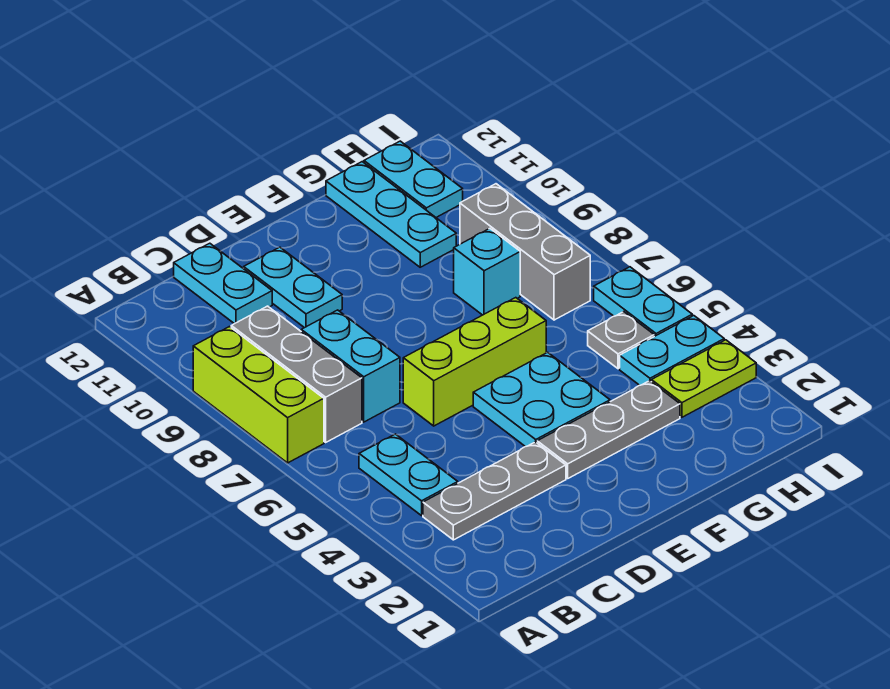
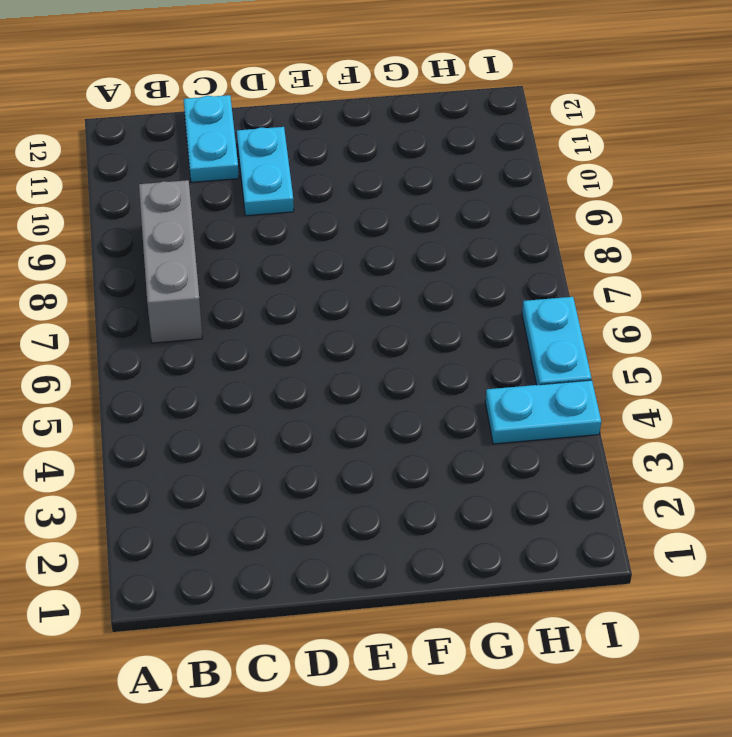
none -> lime brick A7:A9 level 1
none -> grey plate B3:D3 level 1
none -> cyan plate B4:B5 level 1

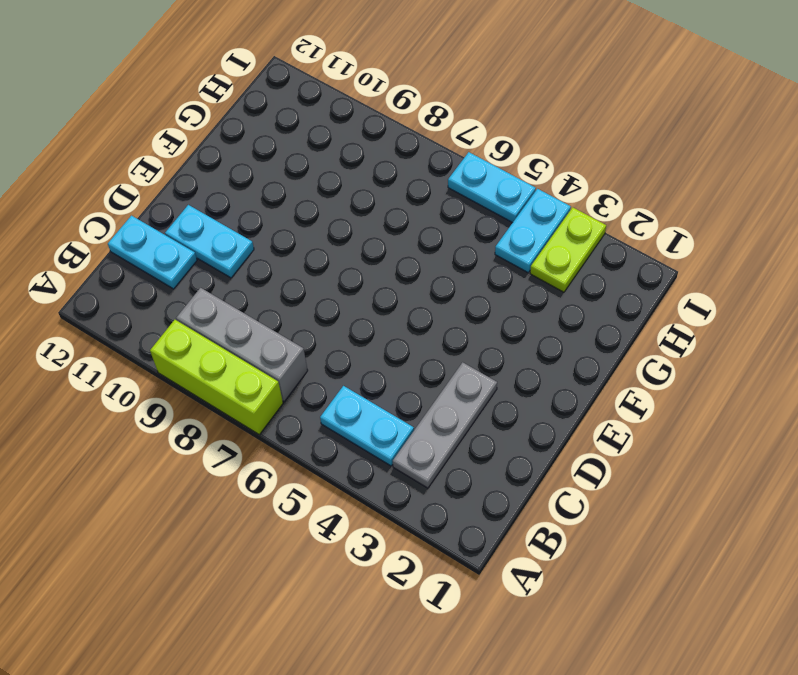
none -> cyan brick C7:C8 level 1
none -> lime brick D6:F6 level 1
none -> grey plate E3:G3 level 1

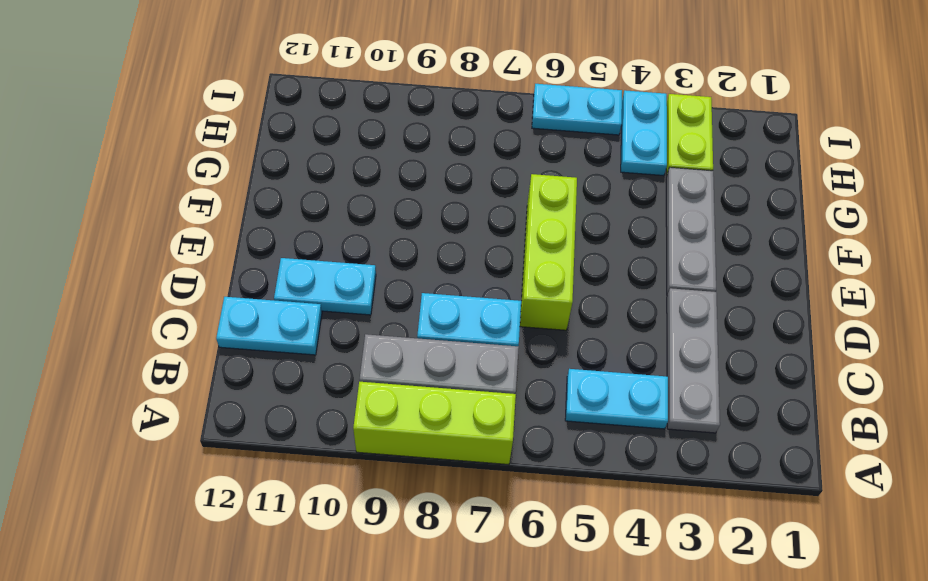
none -> cyan plate E4:F5 level 1
none -> cyan brick G8 level 1
none -> cyan plate G10:G12 level 1

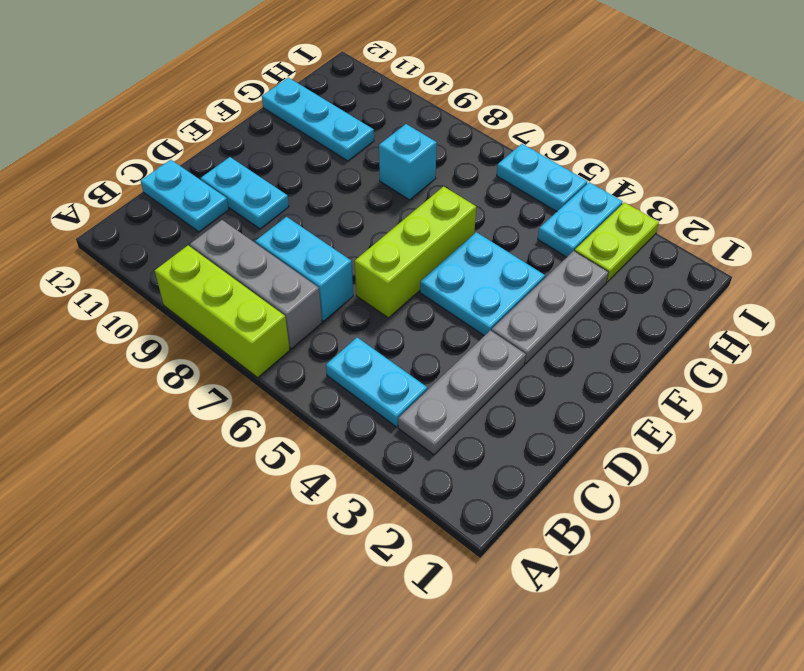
none -> grey plate H5 level 1
none -> grey brick H7:H9 level 1
none -> cyan plate H11:H12 level 1

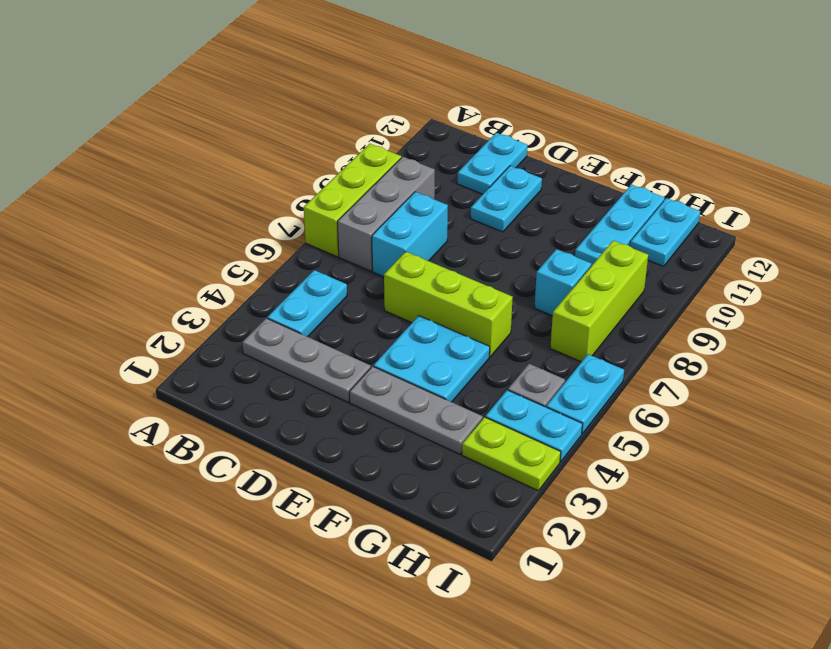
lime brick H7:H9 level 1 -> grey brick H7:H9 level 1

